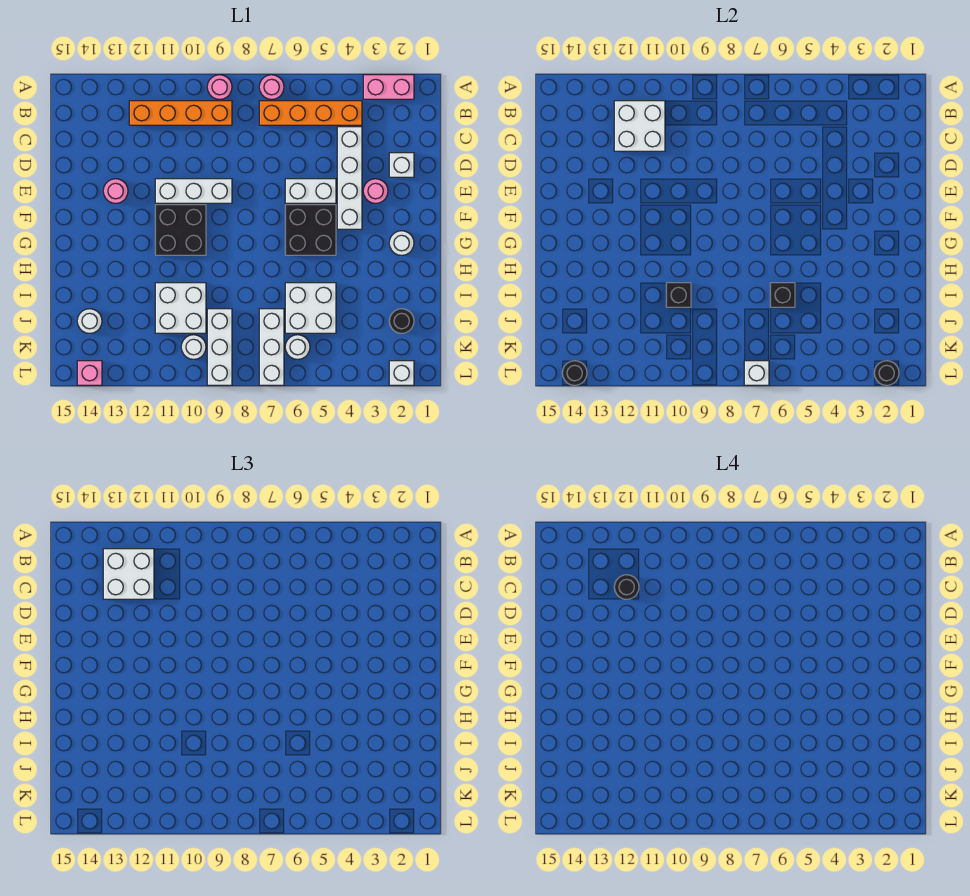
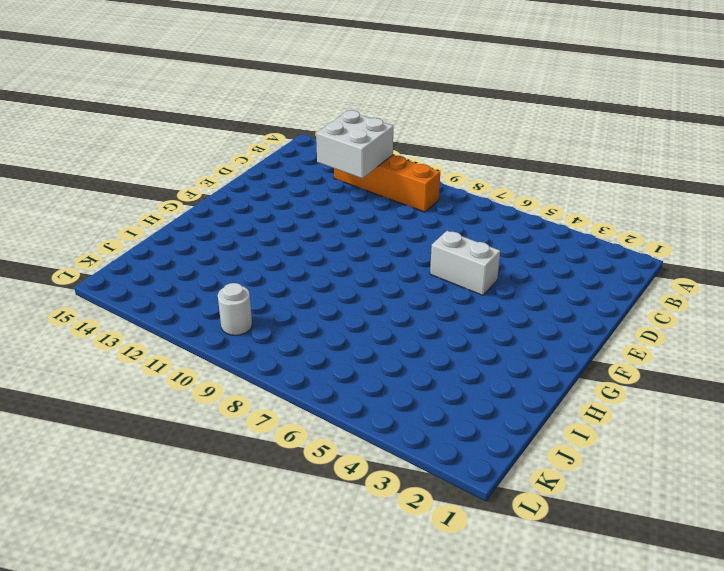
none -> pink brick A2:A3 level 1
none -> pink round brick A7 level 1
none -> pink round brick A9 level 1
none -> orange brick B4:B7 level 1

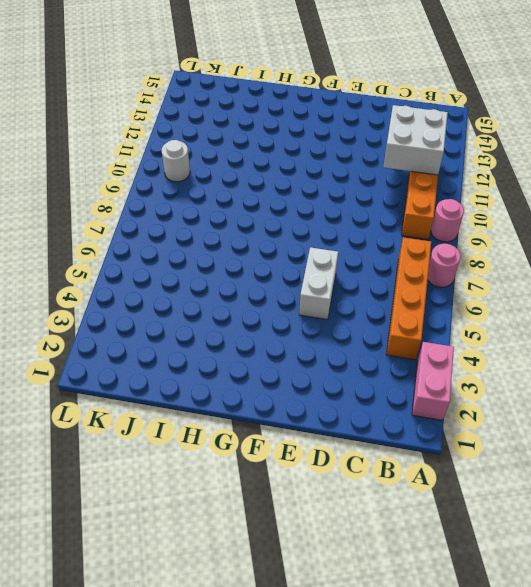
none -> white brick C4:F4 level 1
none -> white brick D2 level 1
none -> pink round brick E3 level 1
none -> white brick E9:E11 level 1

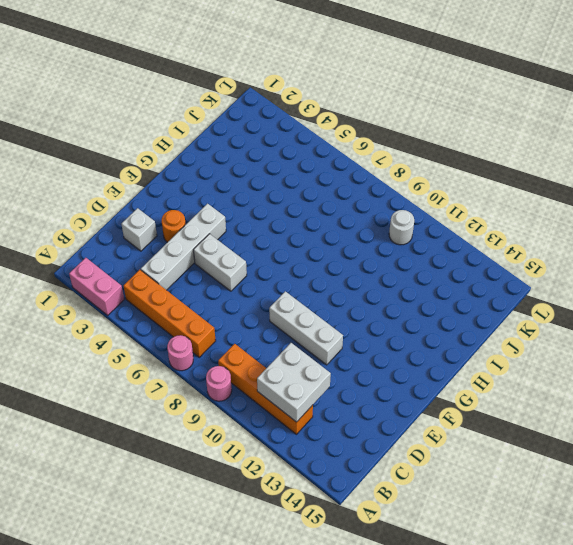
orange round brick E3 level 1 -> pink round brick E3 level 1
none -> pink round brick E13 level 1
none -> black brick F5:G6 level 1
none -> black brick F10:G11 level 1
none -> white round brick G2 level 1

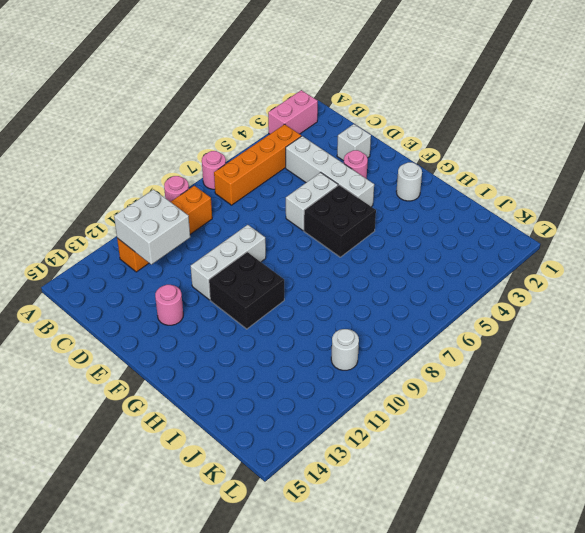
none -> white brick I5:J6 level 1
none -> white brick I10:J11 level 1
none -> black round brick J2 level 1
none -> white brick J7:L7 level 1

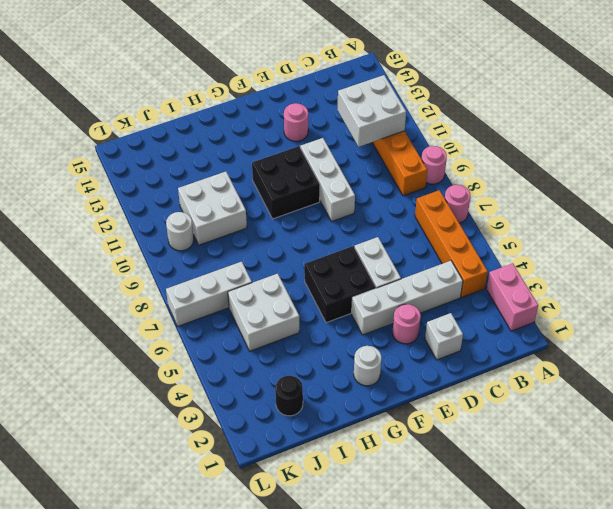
none -> white brick J9:L9 level 1
none -> white round brick J14 level 1
none -> white round brick K6 level 1
none -> white brick L2 level 1

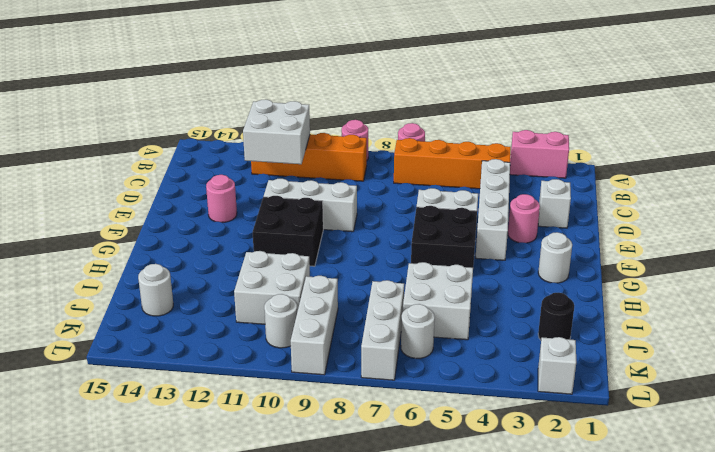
none -> pink brick L14 level 1
none -> black brick I6 level 2
none -> black brick I10 level 2
none -> black round brick L2 level 2

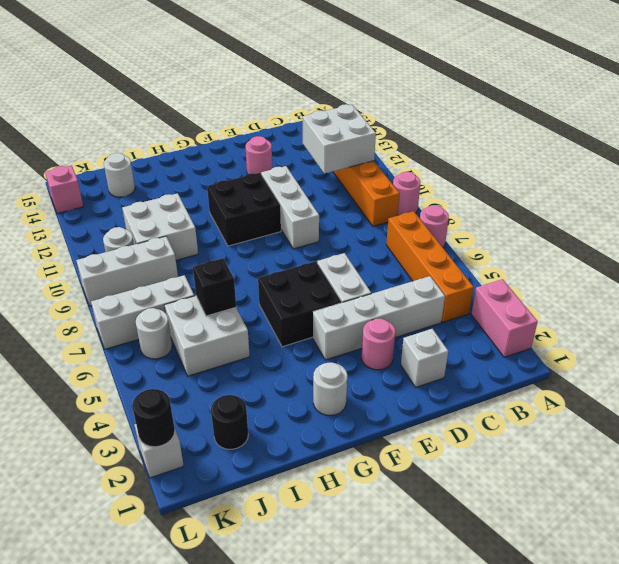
none -> black brick I10 level 2
none -> white brick L7 level 2
none -> black round brick L14 level 2
none -> white brick B12:C13 level 3

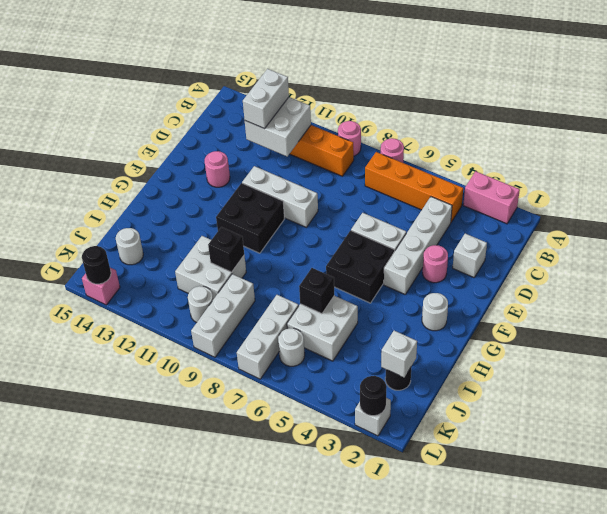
white brick B12:C12 level 3 -> white brick B12:C13 level 3
white brick J2 level 2 -> white brick L7 level 2
none -> black round brick C12 level 4

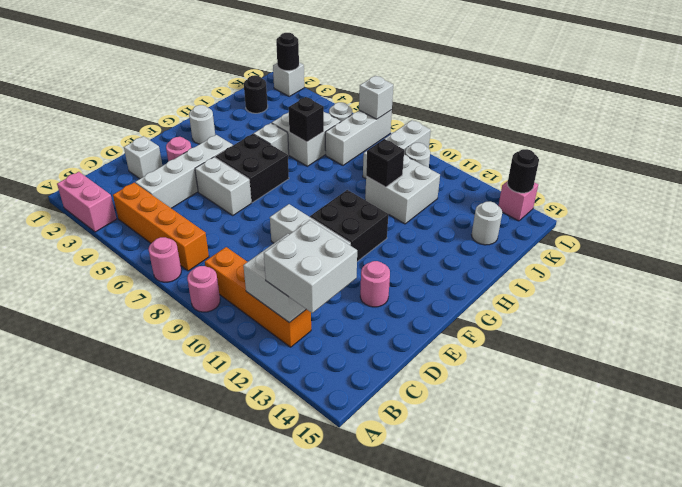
white brick H5 level 1 -> none
none -> black round brick C12 level 4

